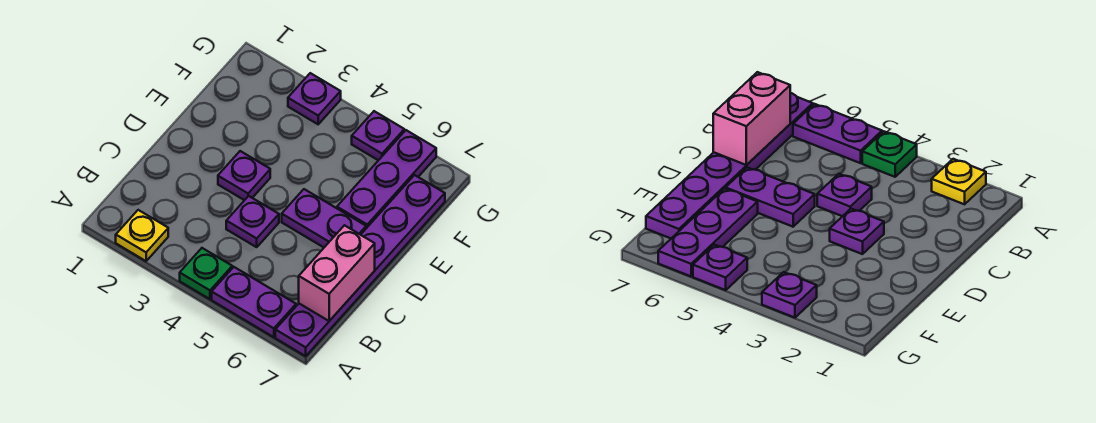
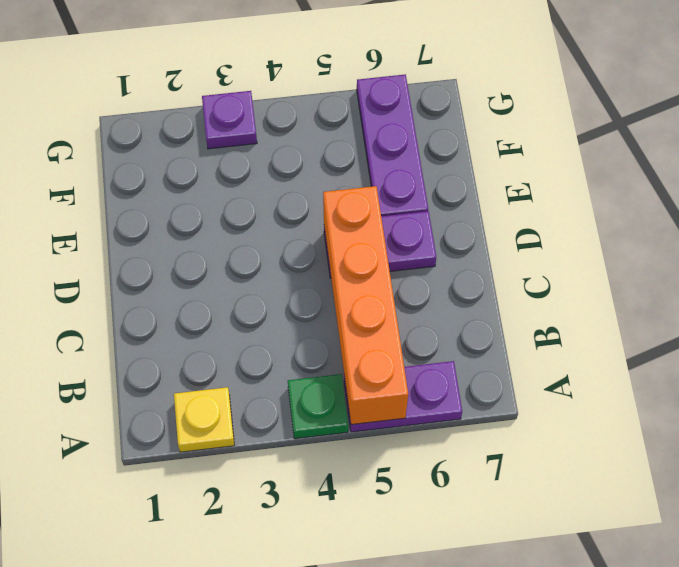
orange brick A5:D5 level 2 -> none
none -> purple plate A7:F7 level 1
none -> purple plate C4 level 1

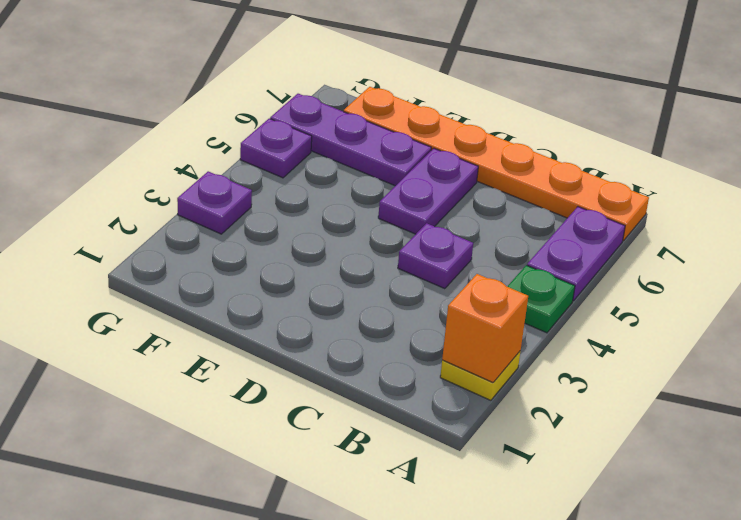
orange brick A2 level 2 -> none
orange plate A7:F7 level 1 -> purple plate A7:F7 level 1
none -> purple plate D3 level 1
none -> pink brick B7:C7 level 2

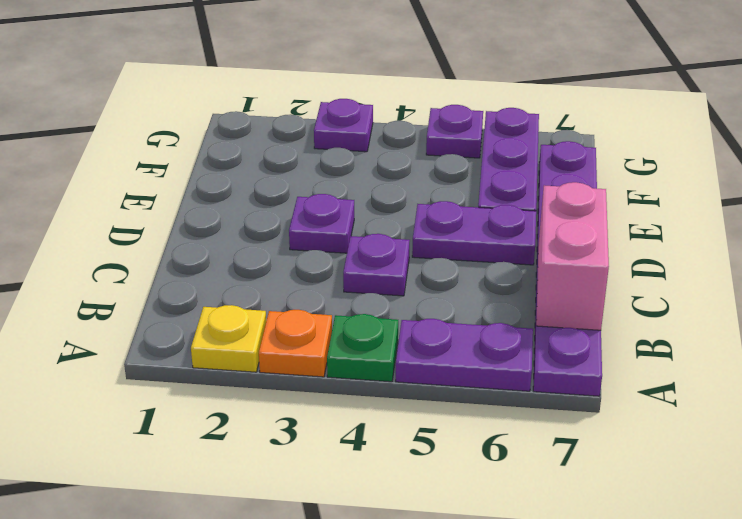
orange plate A3 level 1 -> none

